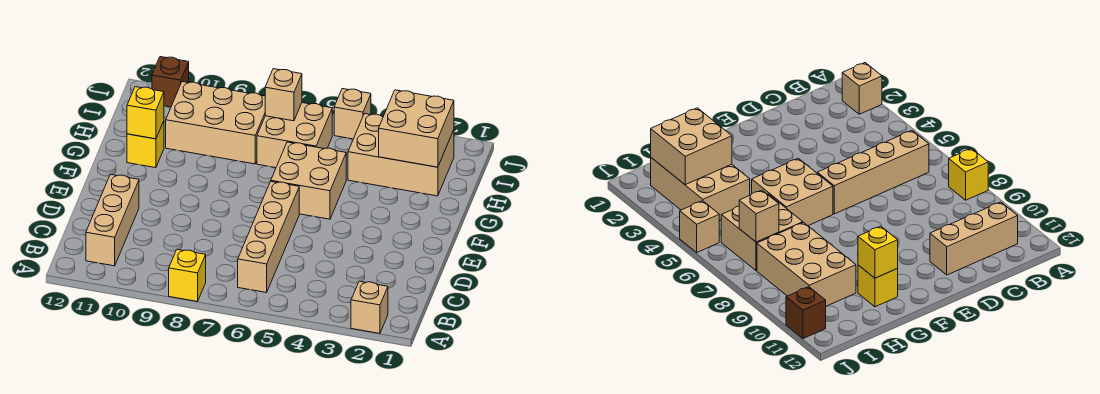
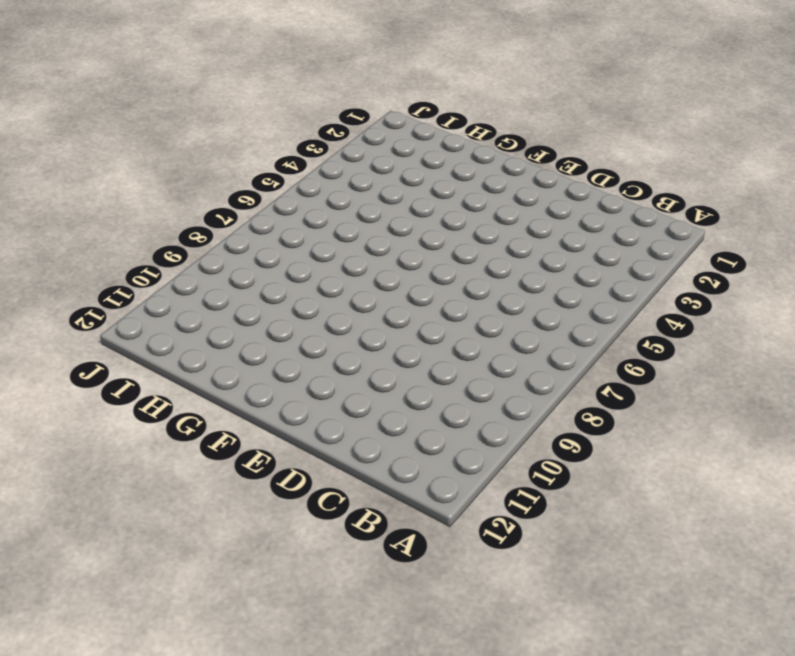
none -> tan brick A2 level 1
none -> yellow brick A8 level 1
none -> tan brick B6:E6 level 1

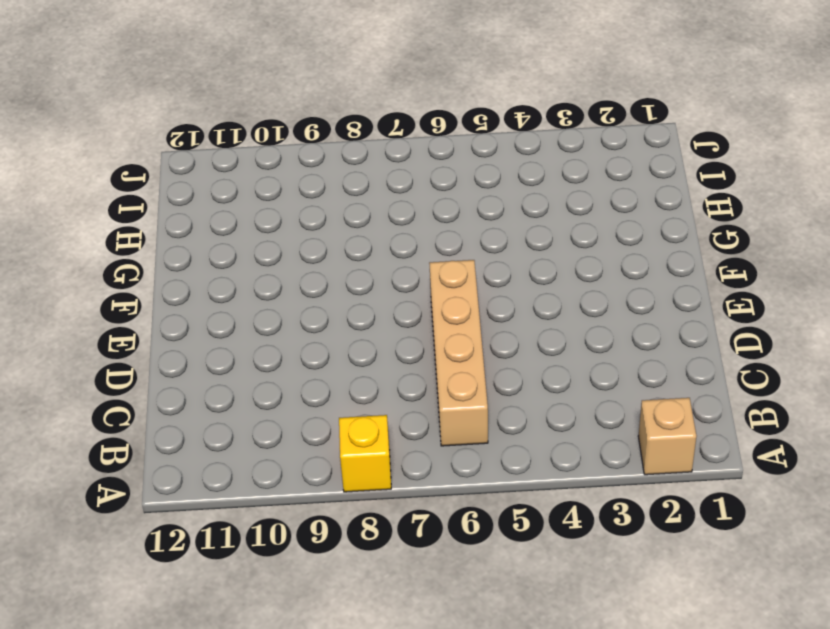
none -> tan brick B11:D11 level 1
none -> tan brick F5:G6 level 1
none -> yellow brick G11 level 1

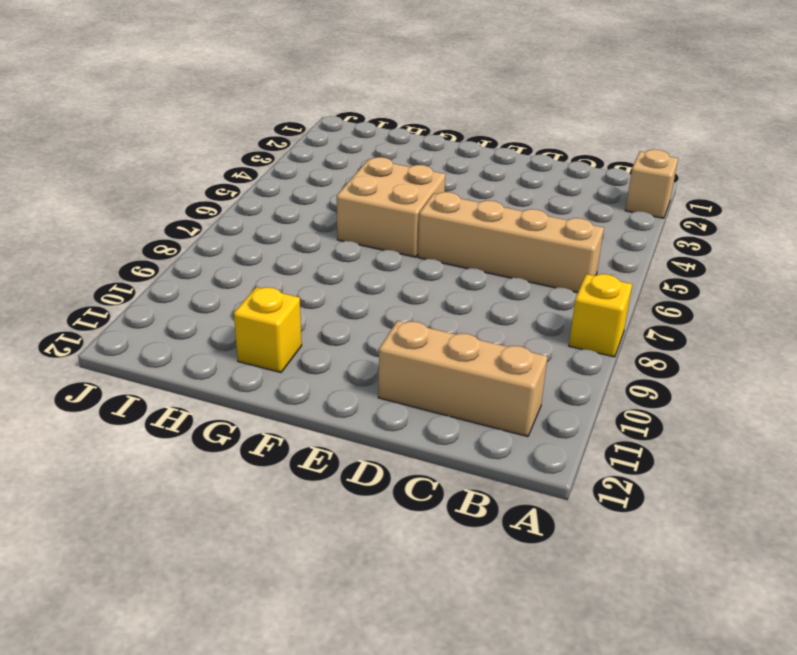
none -> tan brick H2:I4 level 1
none -> tan brick H6:I7 level 1
none -> tan brick H8:I10 level 1

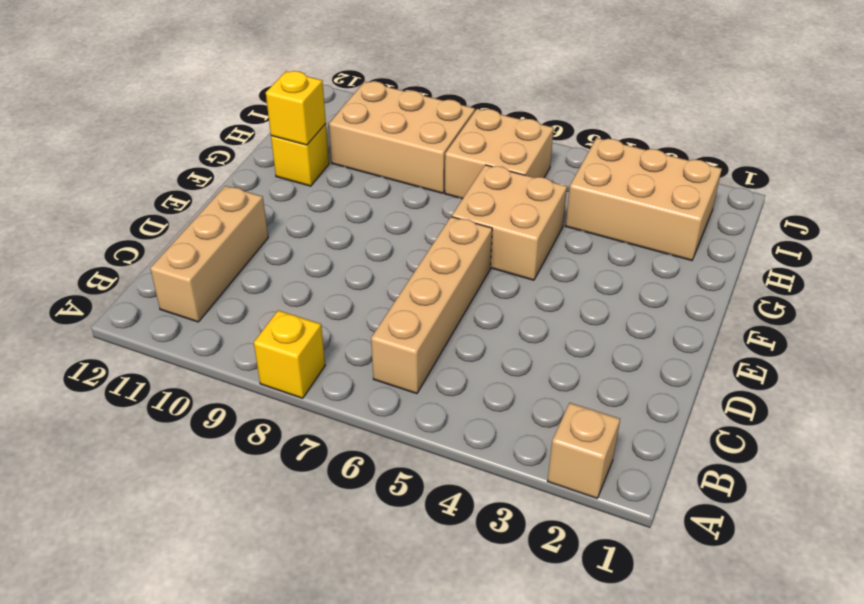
none -> tan brick J5 level 1
none -> brown brick J11 level 1
none -> tan brick H2:I3 level 2

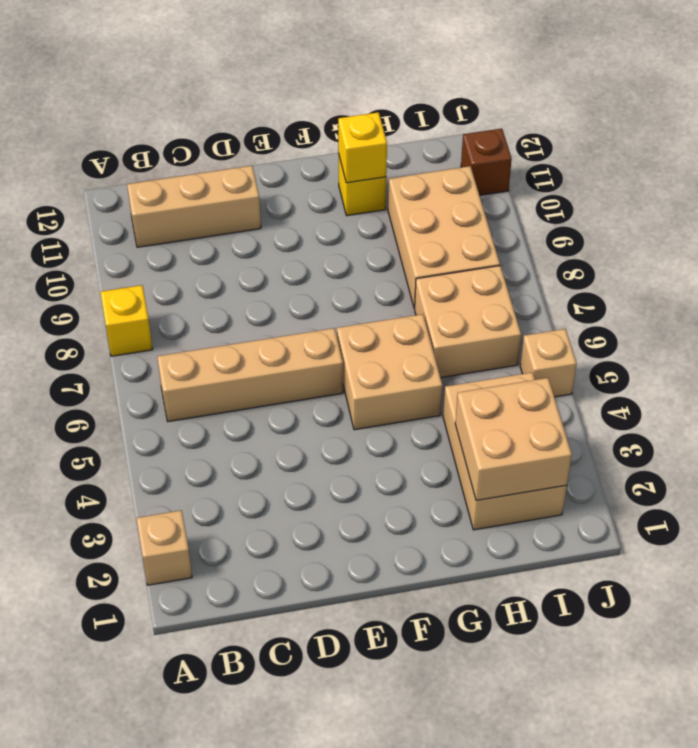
none -> tan brick I7 level 2

